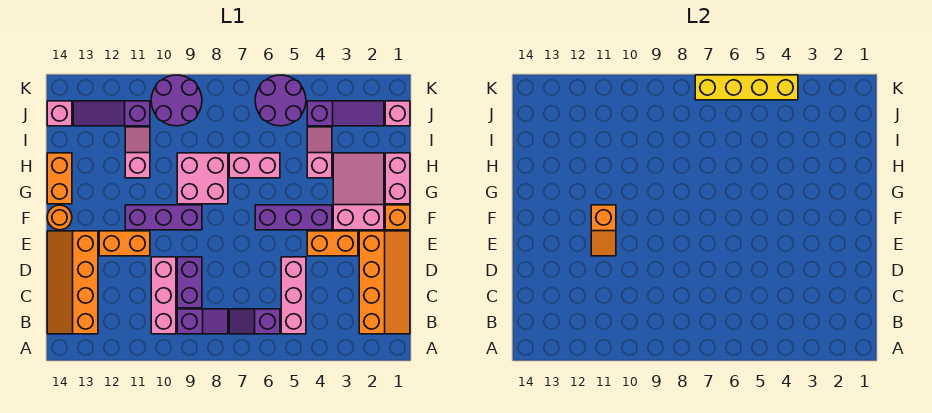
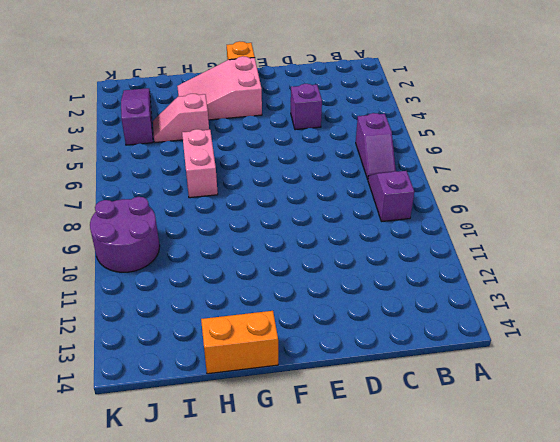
purple brick D4 level 1 -> none
none -> orange slope B1:E2 level 1 top 2
none -> pink brick B5:D5 level 1
none -> pink brick B10:D10 level 1

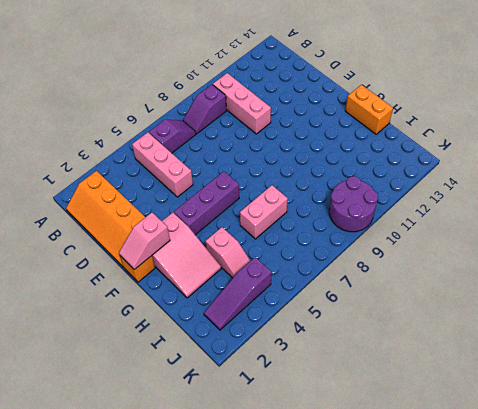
pink slope F1:F2 level 2 top 2 -> pink slope H11:I11 level 1 top H
none -> orange slope B13:E14 level 1 top 13
none -> purple brick C9:D9 level 1
none -> orange brick E3:E4 level 1

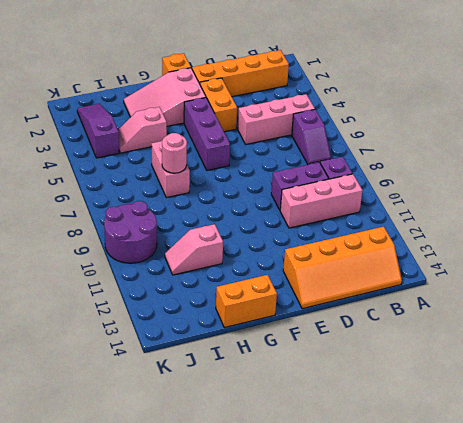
pink round brick H7 level 2 -> none
none -> orange brick E11:E12 level 1
none -> purple brick F9:F11 level 1
none -> orange round brick F14 level 1

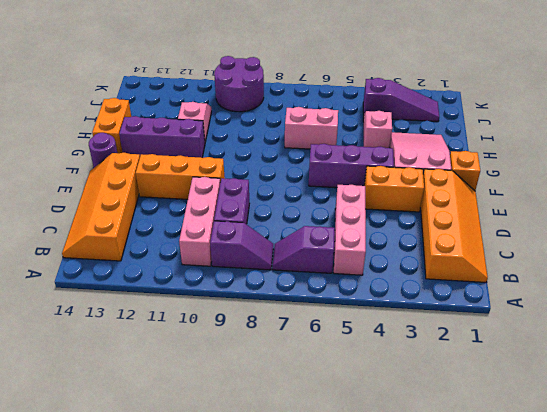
orange brick E10:E12 level 1 -> orange brick E11:E12 level 1
purple round brick F14 level 1 -> orange round brick F14 level 1
purple brick G11:G13 level 1 -> purple brick F9:F11 level 1
none -> pink brick G1:H1 level 1
none -> pink brick G8:H9 level 1
none -> pink brick J1 level 1

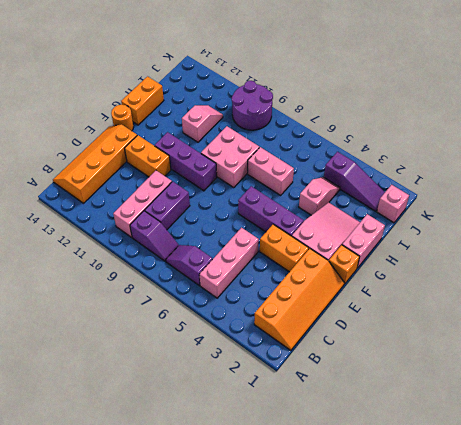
none -> purple round brick J5:K6 level 1
none -> purple slope J11:J13 level 1 top 11
none -> pink brick J14 level 1

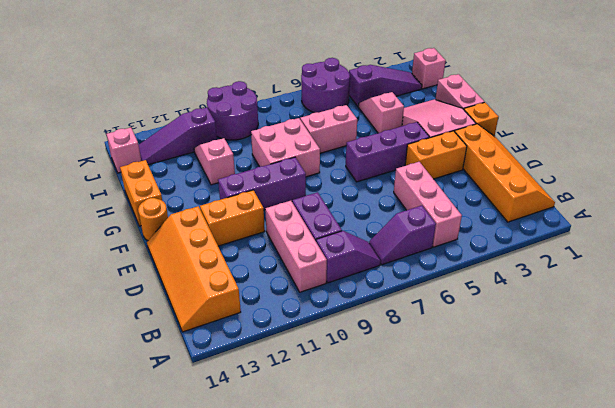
none -> orange slope E11:F11 level 2 top F
none -> yellow brick K4:K7 level 2

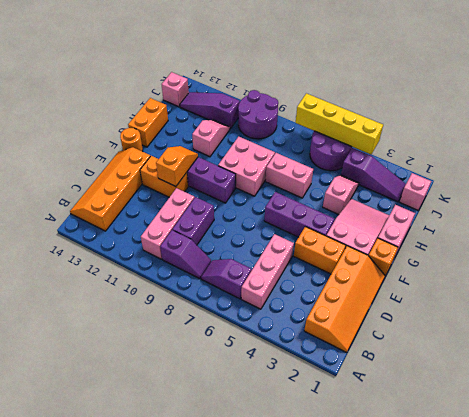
orange slope E11:F11 level 2 top E -> orange slope E11:F11 level 2 top F

